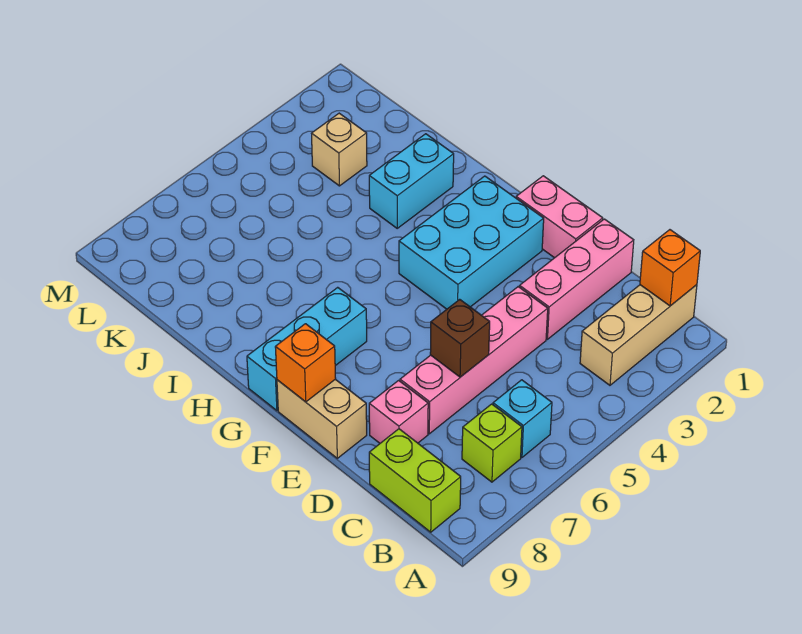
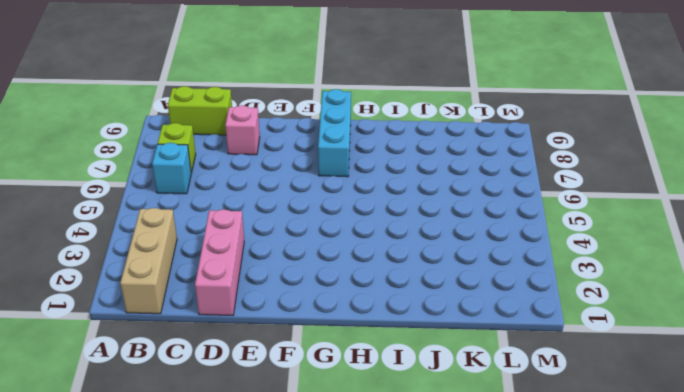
none -> pink brick D4:D7 level 1
none -> pink brick E1:F1 level 1
none -> tan brick E9:F9 level 1

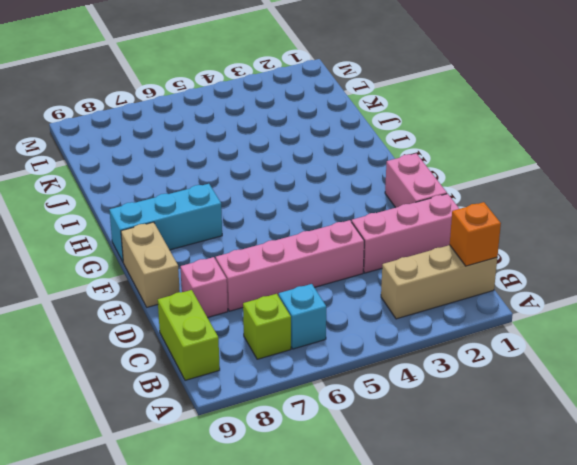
none -> cyan brick F2:G4 level 1
none -> cyan brick I2:I3 level 1
none -> tan brick K3 level 1

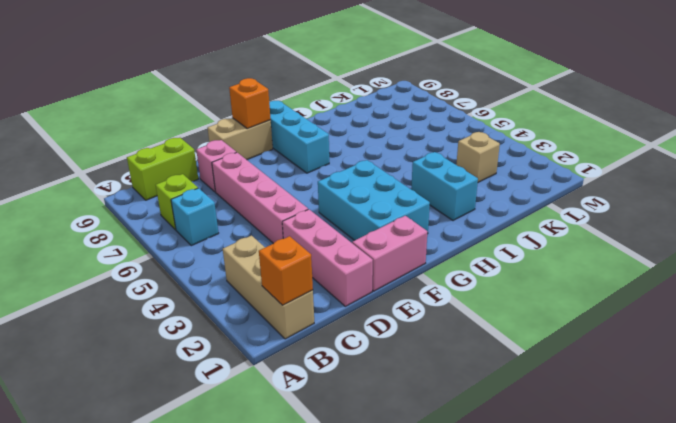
none -> brown brick D6 level 2

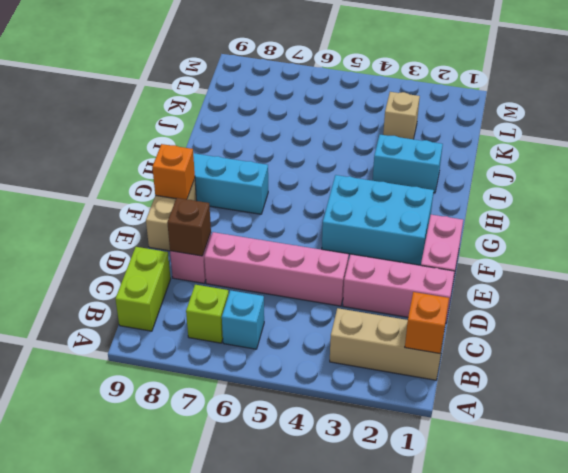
brown brick D8 level 2 -> brown brick D6 level 2

